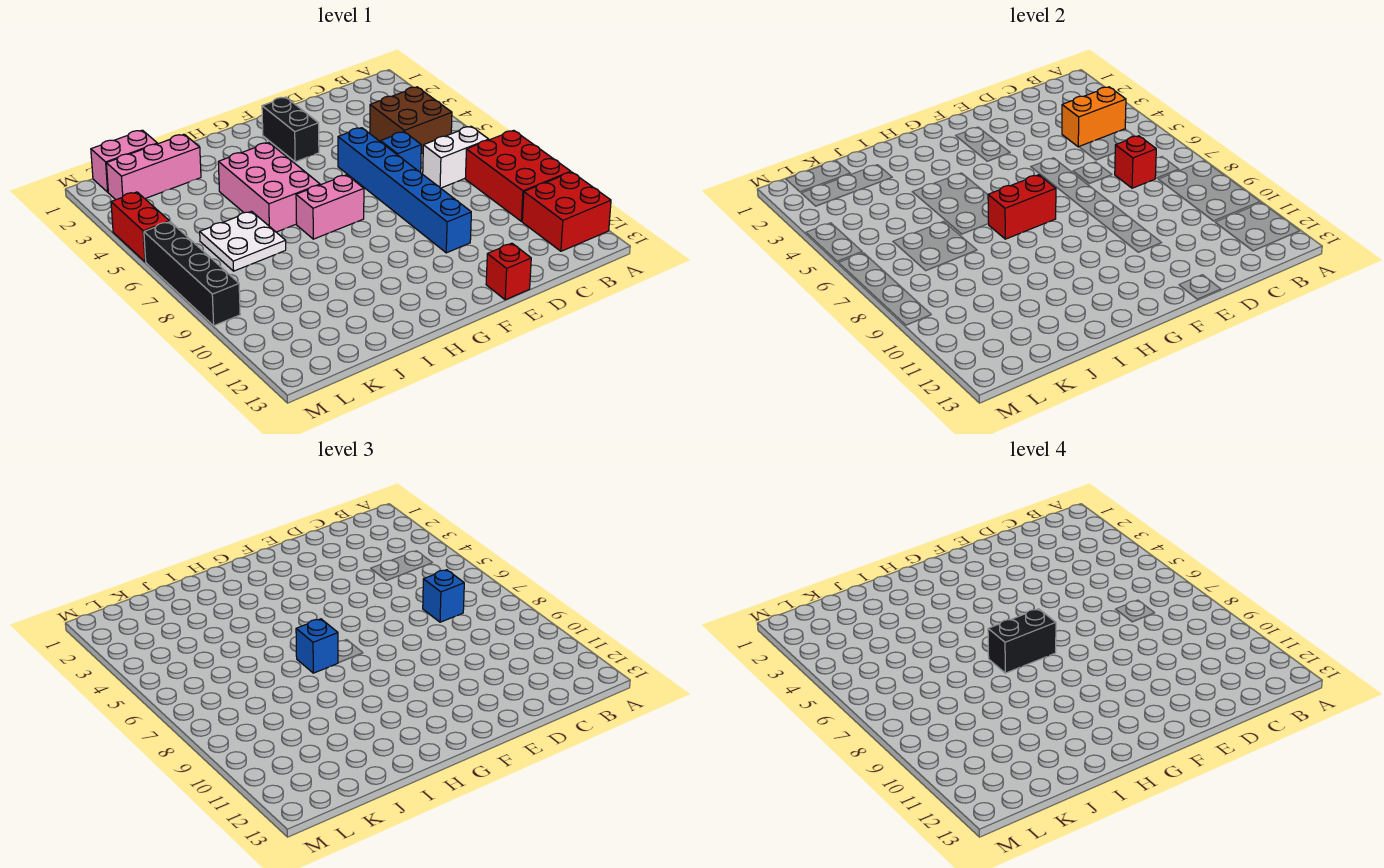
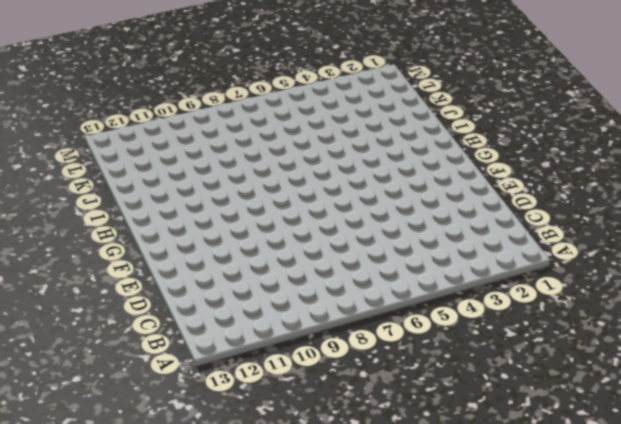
none -> red brick A8:B10 level 1
none -> red brick A11:B12 level 1
none -> brown brick B4:C5 level 1

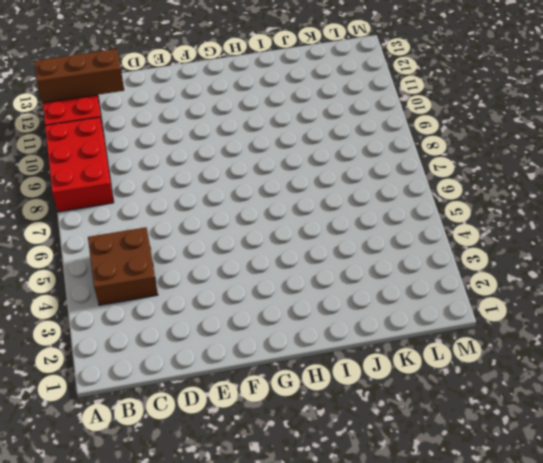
brown brick A12:C12 level 2 -> none
none -> white brick B7:C7 level 1
none -> blue brick D6 level 1
none -> blue brick E5:E10 level 1

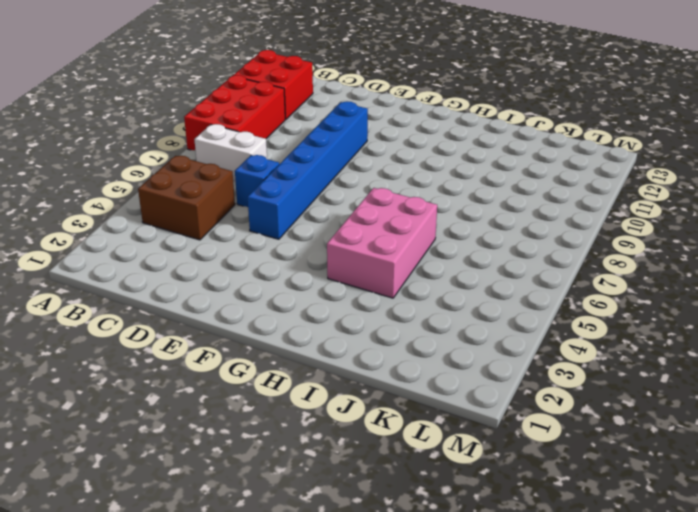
none -> red brick E13 level 1
none -> black brick F2:F3 level 1
none -> pink brick G7:H7 level 1

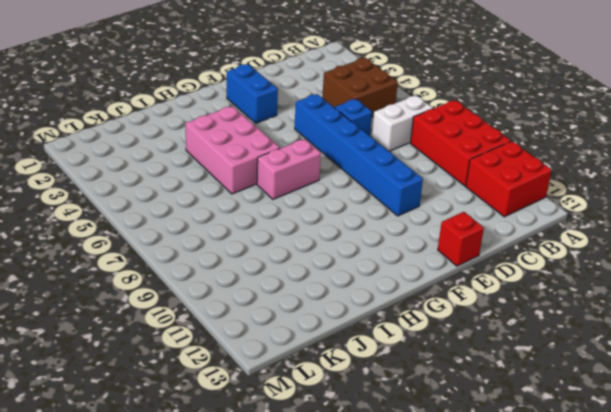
blue brick F2:F3 level 1 -> black brick F2:F3 level 1
none -> pink brick J2:L2 level 1
none -> white plate J6:K7 level 1
none -> pink brick K1:L1 level 1

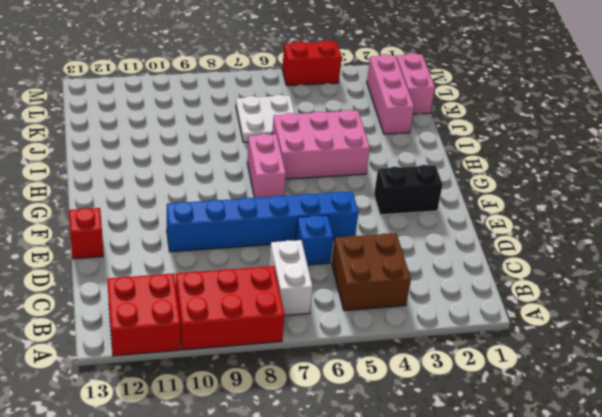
none -> black brick M6:M9 level 1
none -> orange brick B4:C4 level 2
none -> red brick C7 level 2

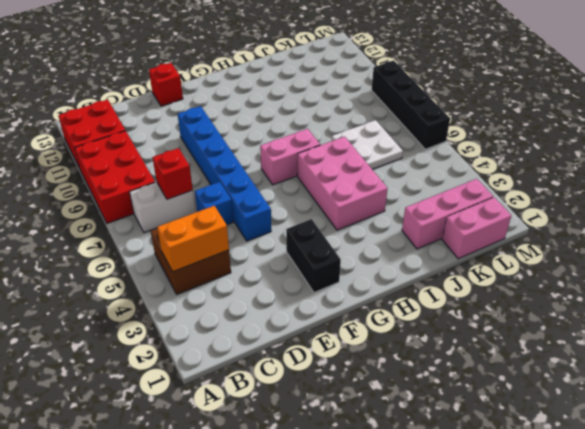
none -> red brick M4:M5 level 1
none -> red brick G7:H7 level 2
none -> blue brick C7 level 3

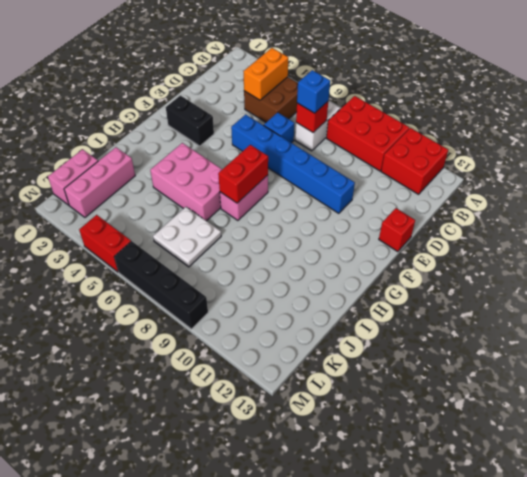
none -> blue brick H7 level 3
none -> black brick G7:H7 level 4

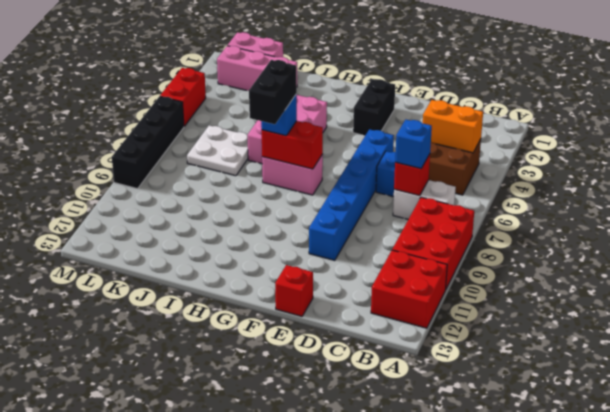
black brick H7:H8 level 4 -> black brick G7:H7 level 4

